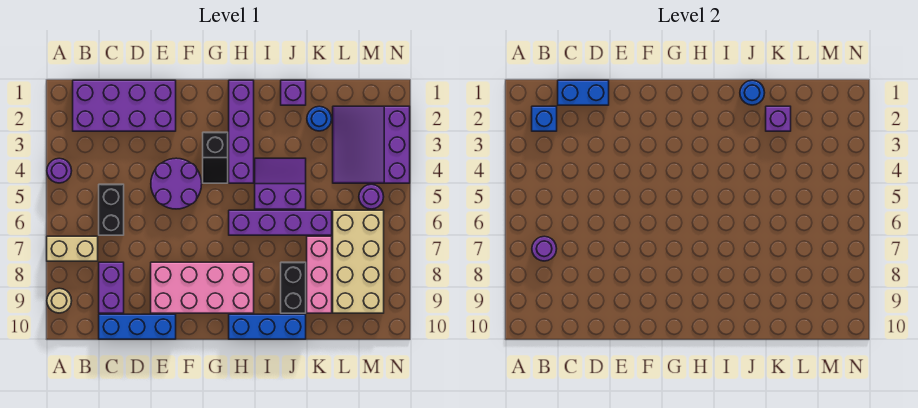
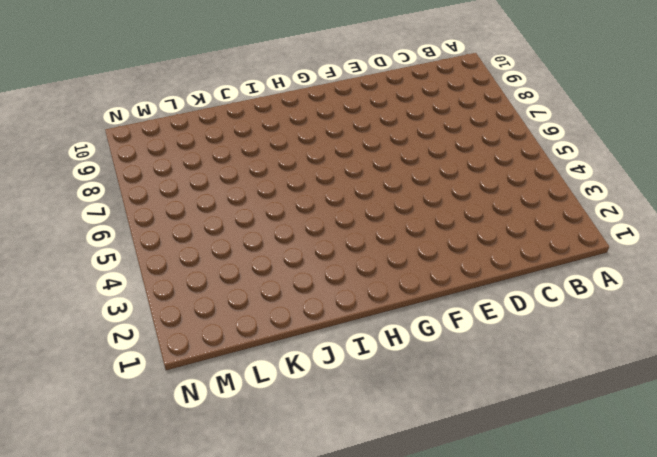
none -> purple round brick A4 level 1
none -> tan brick A7:B7 level 1
none -> tan round brick A9 level 1

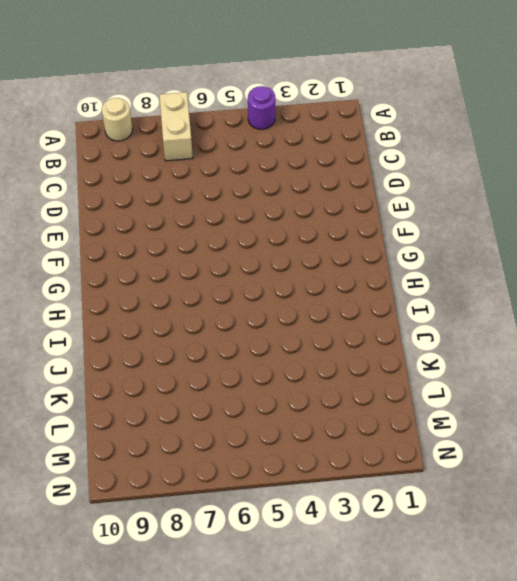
none -> purple brick B1:E2 level 1
none -> black brick C5:C6 level 1
none -> purple brick C8:C9 level 1

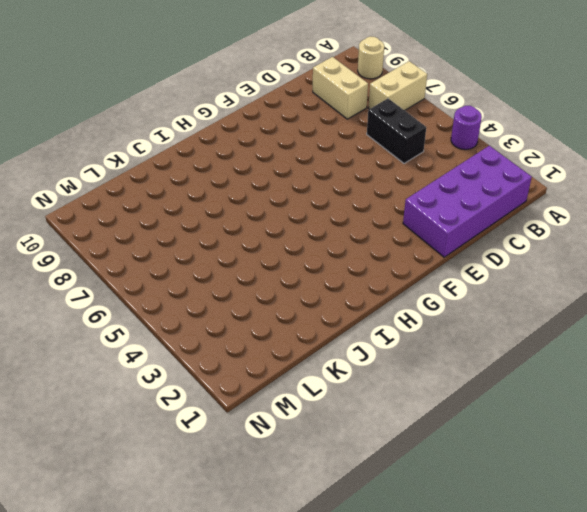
tan brick C8:C9 level 1 -> purple brick C8:C9 level 1
none -> blue brick C10:E10 level 1
none -> purple round brick E4:F5 level 1
none -> pink brick E8:H9 level 1

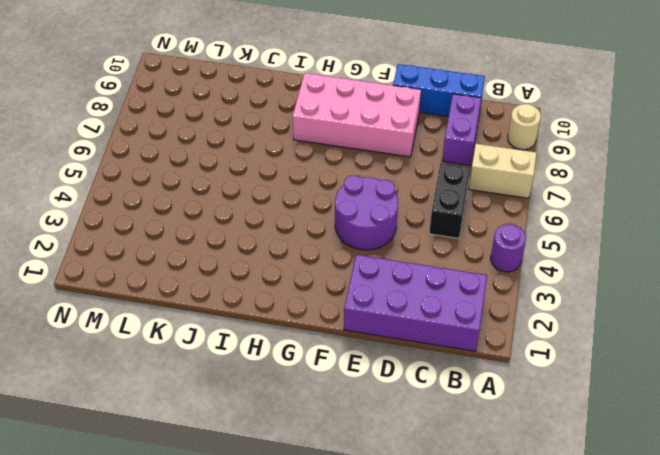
none -> black slope G3:G4 level 1 top 3
none -> purple brick H1:H4 level 1
none -> purple brick H6:K6 level 1

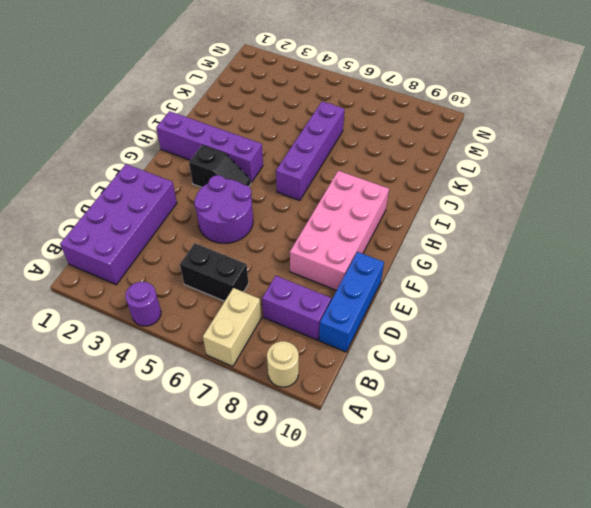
none -> blue brick H10:J10 level 1
none -> purple slope I4:J5 level 1 top 5
none -> purple brick J1 level 1

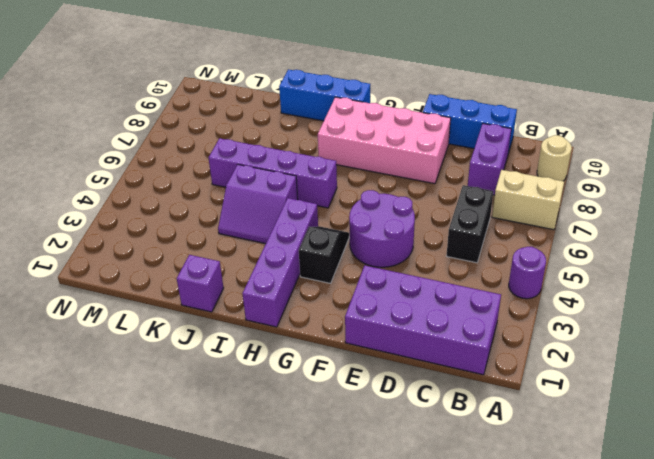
none -> black brick J8:J9 level 1
none -> blue round brick K2 level 1
none -> pink brick K7:K9 level 1

